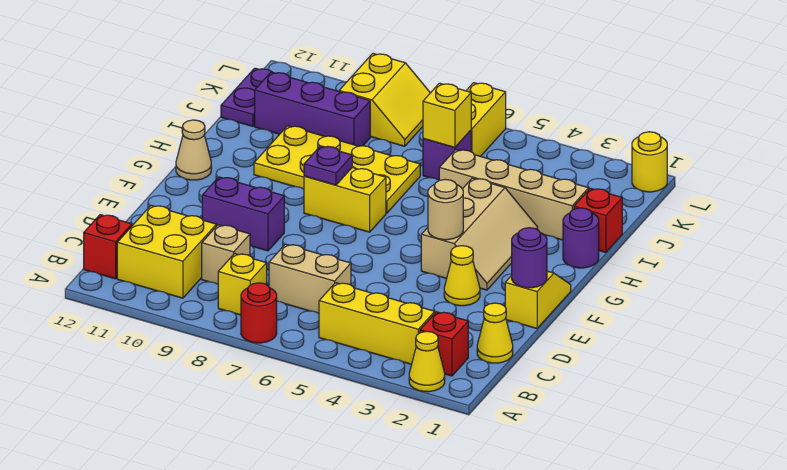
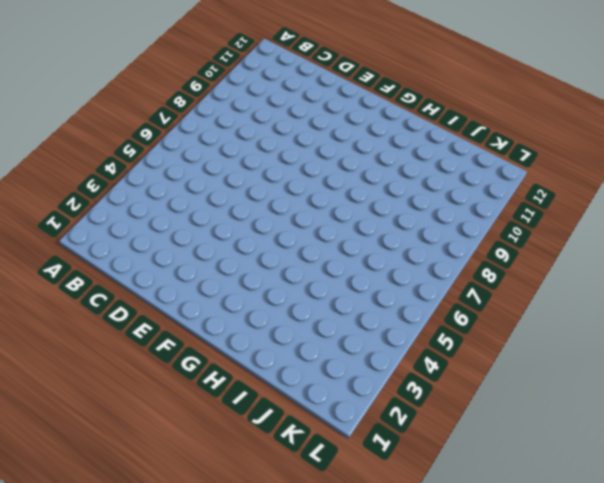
none -> yellow cone A2 level 1
none -> red round brick A7 level 1
none -> red brick B2 level 1
none -> yellow brick B3:B5 level 1

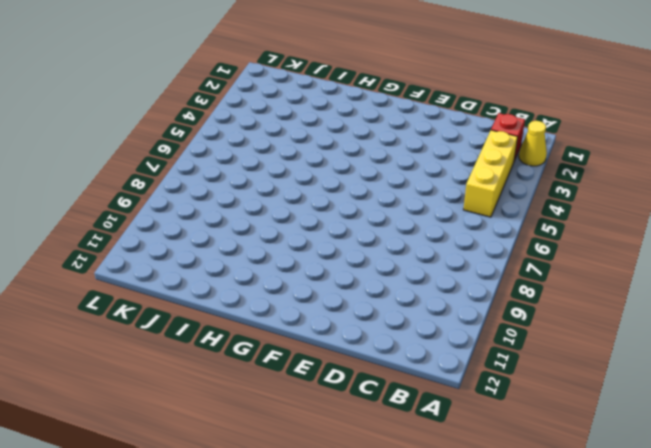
none -> red round brick A7 level 1
none -> yellow brick B8 level 1
none -> yellow brick B10:C11 level 1
none -> red brick B12 level 1

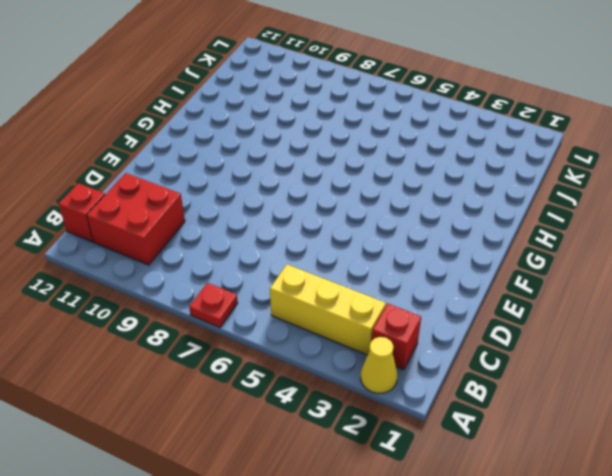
red plate A7 level 1 -> red round brick A7 level 1
red brick B10:C11 level 1 -> yellow brick B10:C11 level 1
none -> yellow brick B8 level 1
none -> yellow cone C1 level 1
none -> tan brick C6:C7 level 1
none -> tan brick C9 level 1

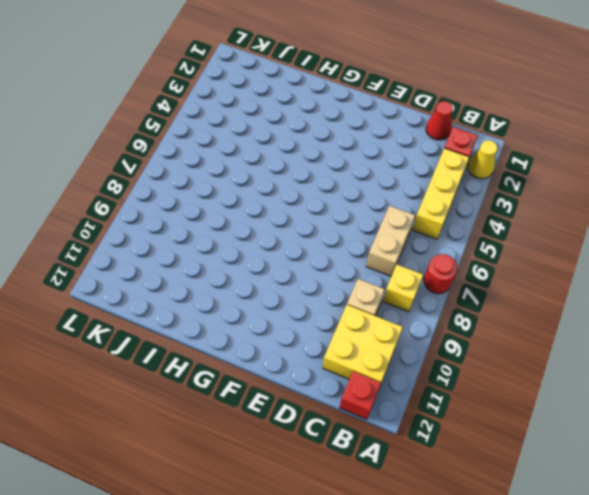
red cone C1 level 1 -> yellow cone C1 level 1
none -> yellow slope E1:F1 level 1 top E
none -> yellow cone E3 level 1
none -> purple brick E9:E10 level 1
none -> tan slope F3:H4 level 1 top 4

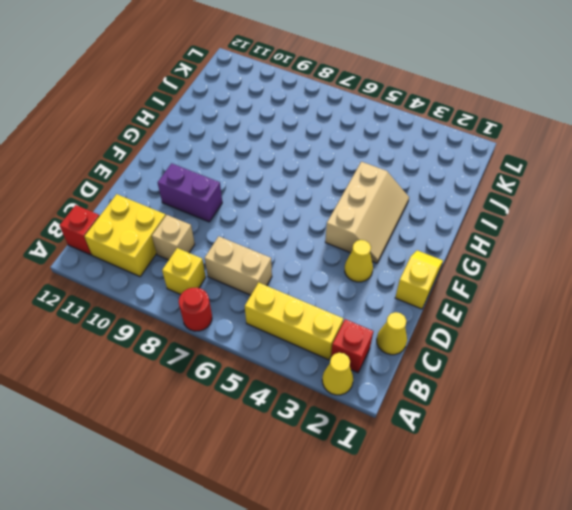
none -> yellow brick G7:G8 level 1
none -> tan cone G12 level 1
none -> purple round brick H1 level 1
none -> yellow plate H7:I10 level 1

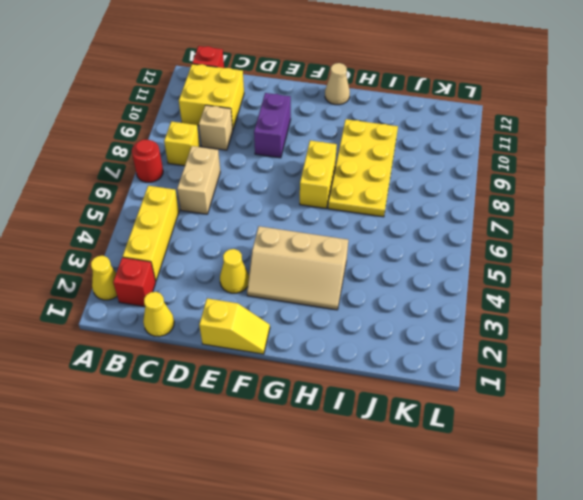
none -> purple round brick H1 level 1
none -> red brick I1 level 1
none -> tan brick I2:I5 level 1
none -> purple brick J6 level 1

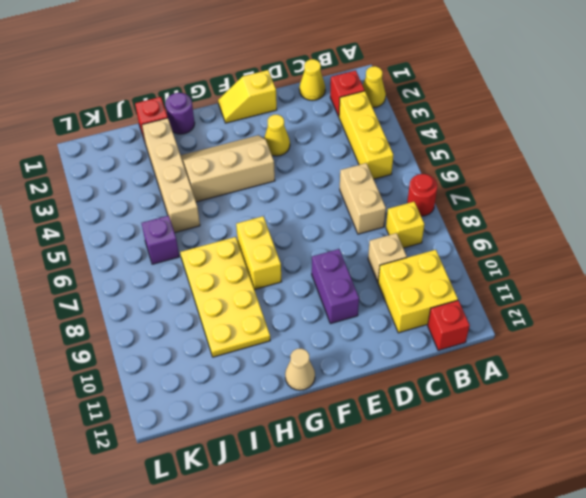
none -> purple brick J9:J11 level 1
none -> purple plate J12:K12 level 1
none -> yellow brick K6:L6 level 1
none -> yellow slope K8:L9 level 1 top 9

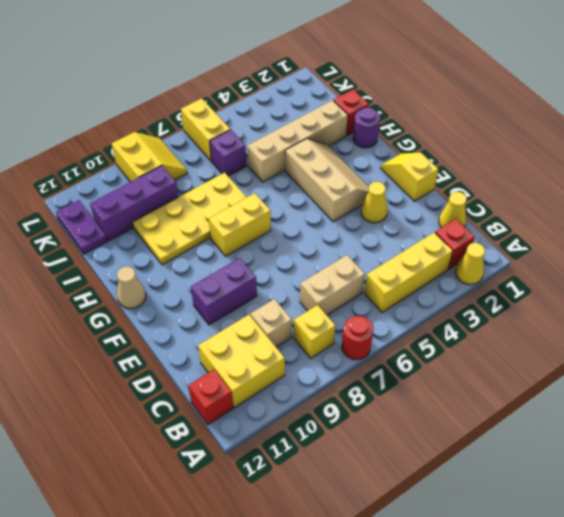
none -> yellow round brick L1 level 1
none -> purple round brick E1 level 2
none -> tan round brick F4 level 2
none -> purple plate G8 level 2

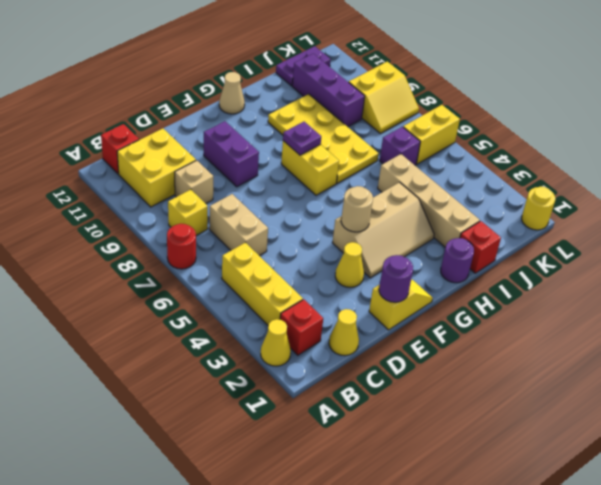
none -> yellow brick J6 level 2

